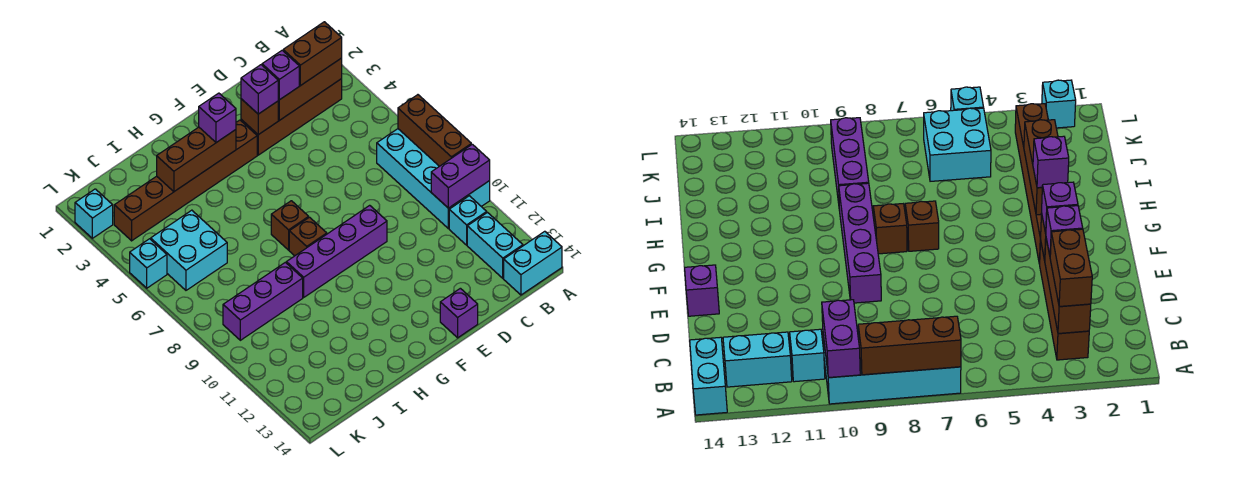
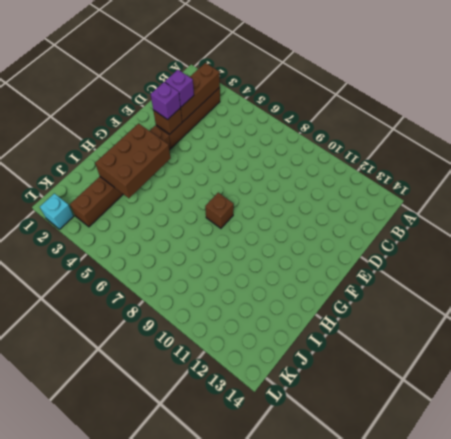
brown brick G3:I4 level 2 -> brown brick G3:I3 level 2
none -> cyan brick A7:B10 level 1
none -> cyan brick A14:B14 level 1
none -> cyan brick B11 level 1

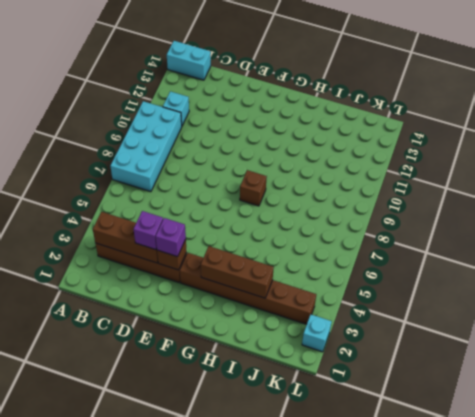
none -> cyan brick B12:B13 level 1
none -> purple brick E9:H9 level 1
none -> purple brick E14 level 1

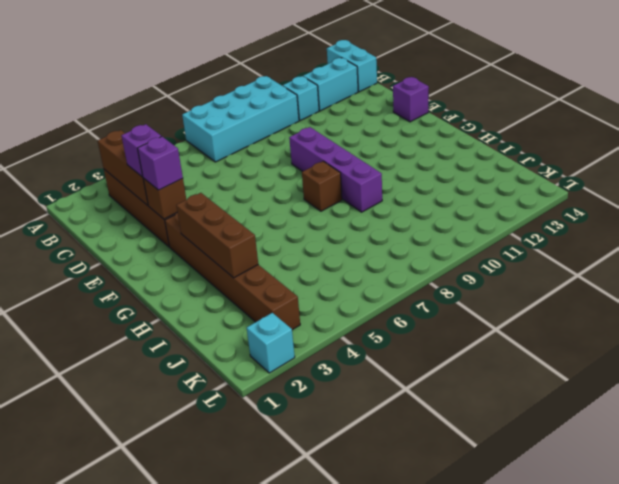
none -> brown brick G7 level 1
none -> purple brick I9:K9 level 1
none -> cyan brick J5:K6 level 1

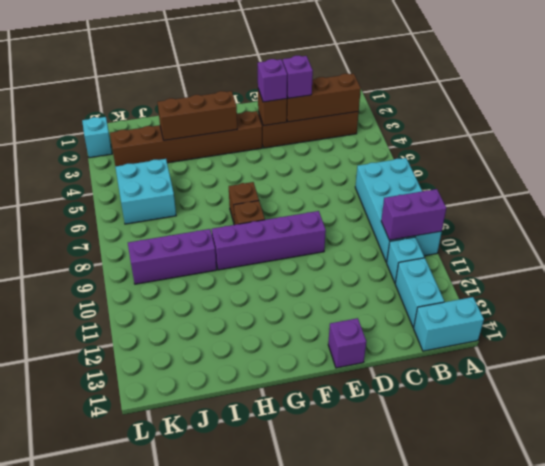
none -> cyan brick L5 level 1
none -> brown brick A7:A9 level 2
none -> brown brick B3:C3 level 3

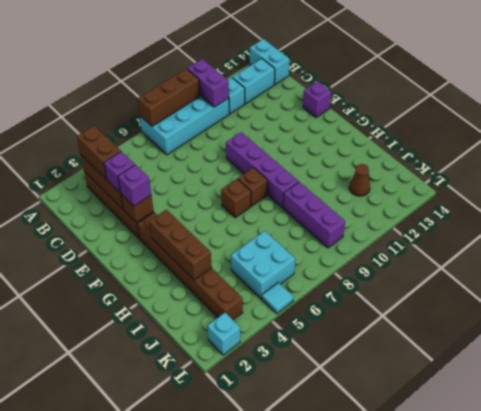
brown cone J12 level 1 -> none
cyan tile L5 level 1 -> cyan brick L5 level 1
none -> purple brick G3 level 3

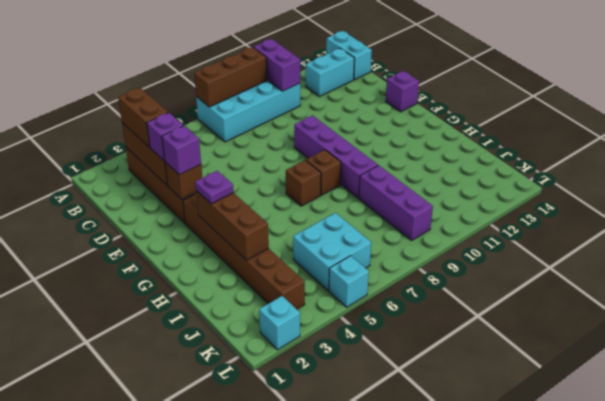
purple plate G3 level 3 -> purple brick G3 level 3
none -> cyan brick B11 level 1

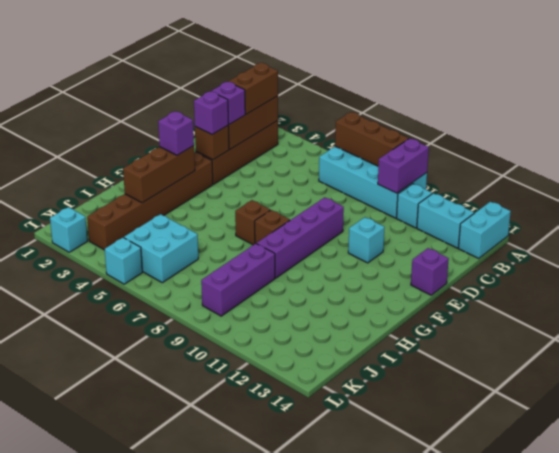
cyan brick E11 level 1 -> none

